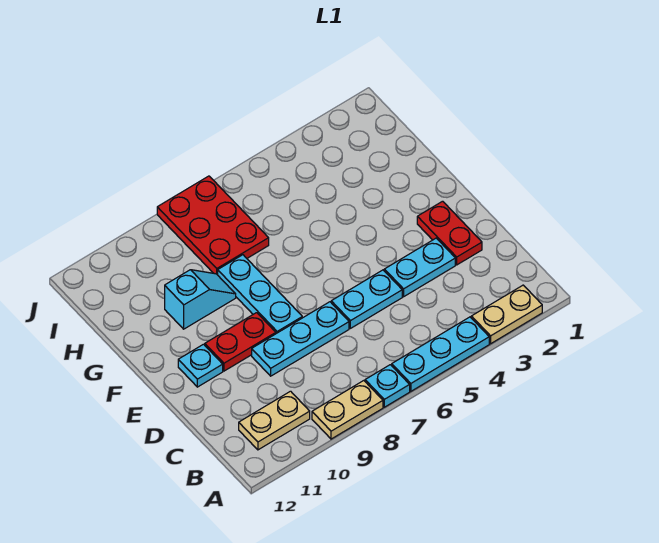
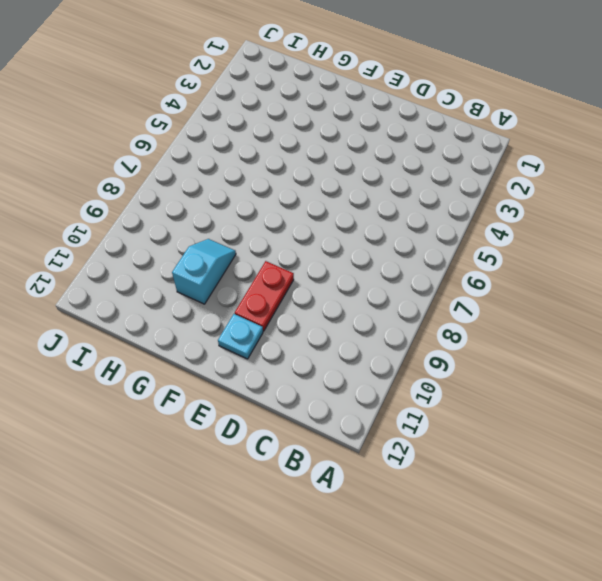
none -> tan plate A2:A3 level 1
none -> cyan plate A4:A6 level 1
none -> cyan plate A7 level 1

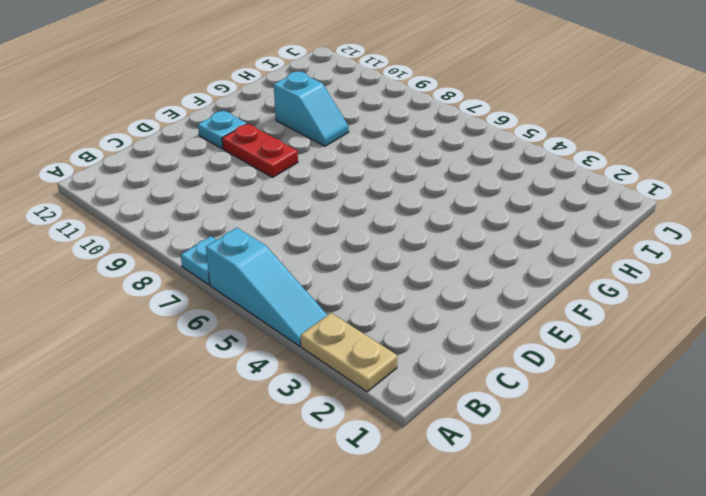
cyan slope A4:A6 level 1 top 6 -> cyan plate A4:A6 level 1
none -> tan plate A8:A9 level 1
none -> tan plate B10:B11 level 1
none -> red plate D2:E2 level 1

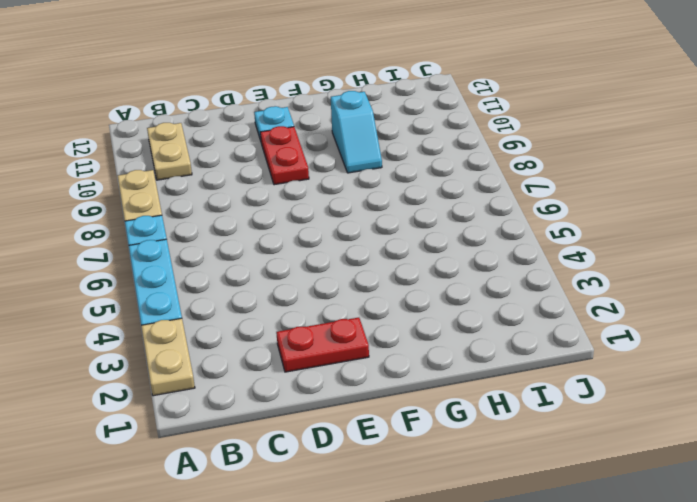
none -> cyan plate D3:D4 level 1
none -> cyan plate D5:D6 level 1
none -> cyan plate D7:D9 level 1

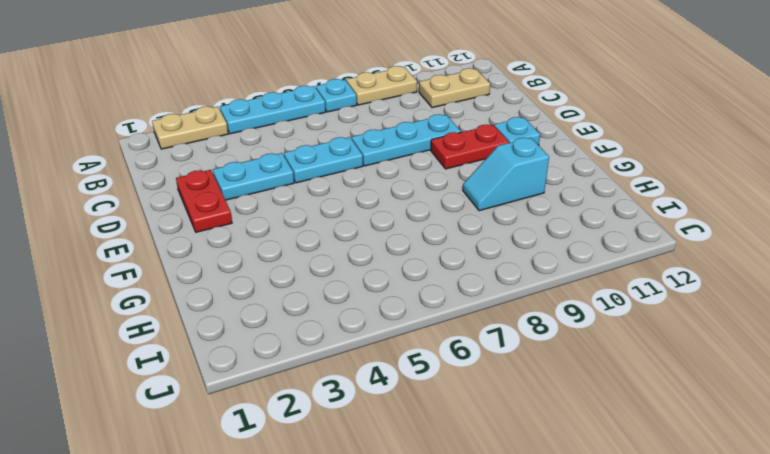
none -> cyan plate E8:G8 level 1
none -> red plate H7:J8 level 1

